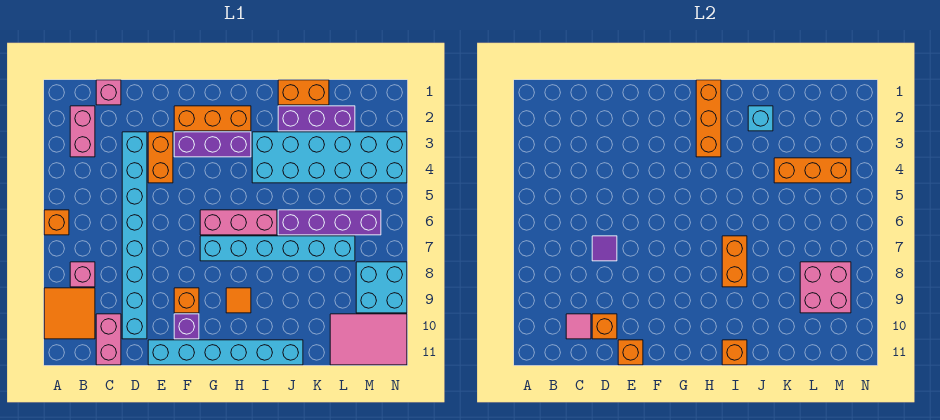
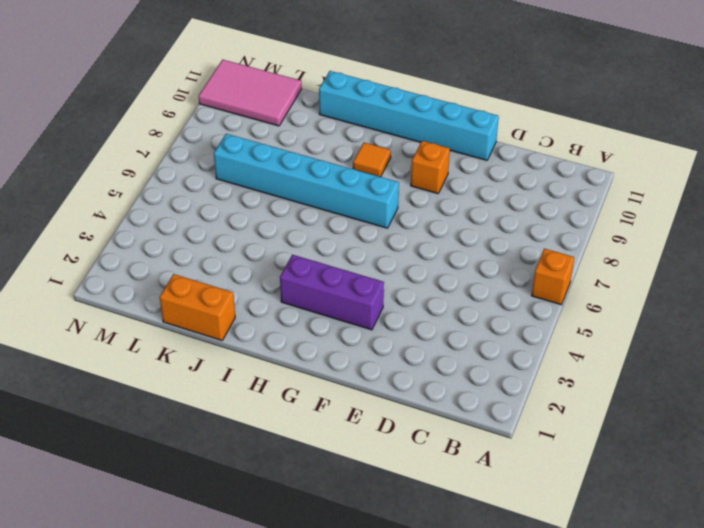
none -> orange tile A9:B10 level 1
none -> pink brick B2:B3 level 1
none -> pink brick B8 level 1
none -> pink brick C1 level 1

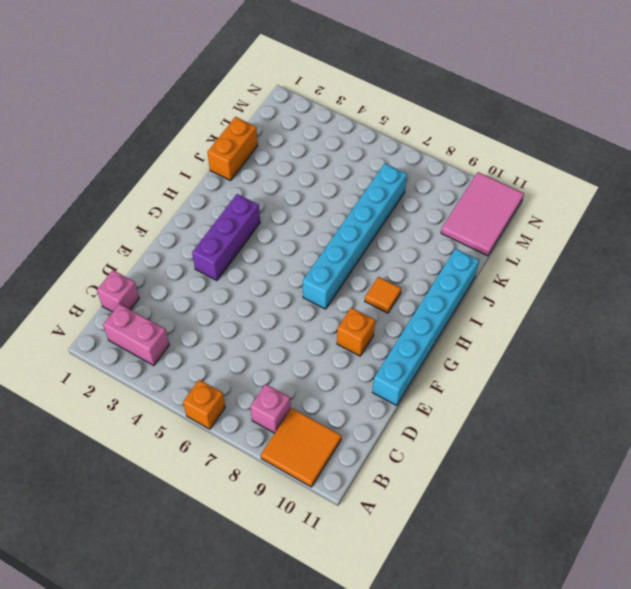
none -> pink brick C10:C11 level 1
none -> cyan brick D3:D10 level 1
none -> orange brick E3:E4 level 1
none -> orange brick F2:H2 level 1

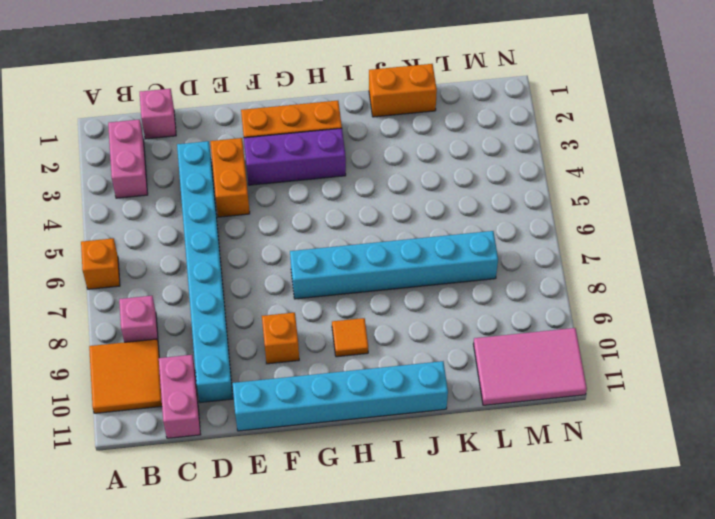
none -> purple brick F10 level 1
none -> pink brick G6:I6 level 1
none -> cyan brick I3:N4 level 1
none -> purple brick J2:L2 level 1

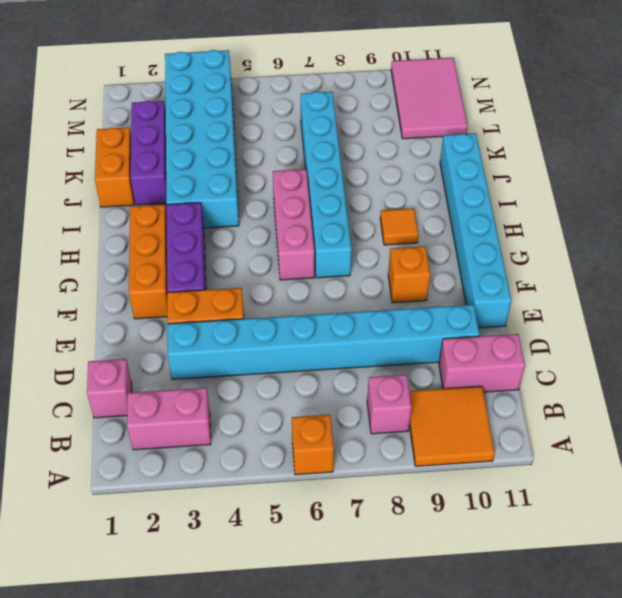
none -> purple brick F10 level 1
none -> purple brick J6:M6 level 1
none -> cyan brick M8:N9 level 1
none -> pink tile C10 level 2

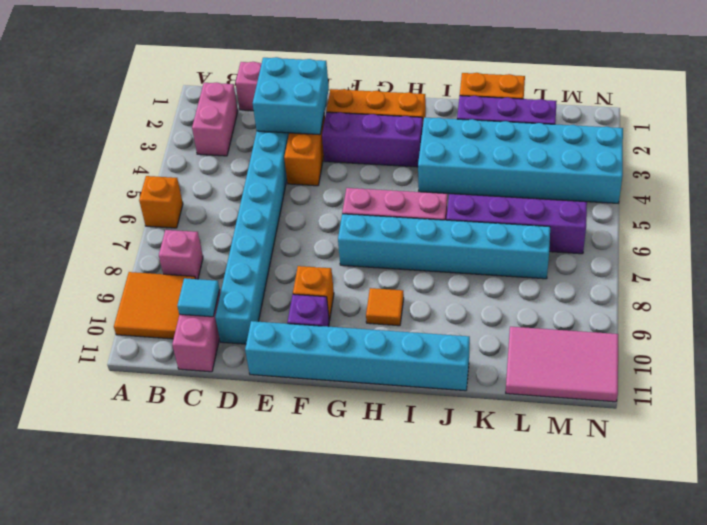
cyan tile C10 level 2 -> pink tile C10 level 2
cyan brick D2:E3 level 2 -> cyan brick M8:N9 level 1
none -> purple tile D7 level 2
none -> orange brick D10 level 2
none -> orange brick E11 level 2
none -> orange brick H1:H3 level 2

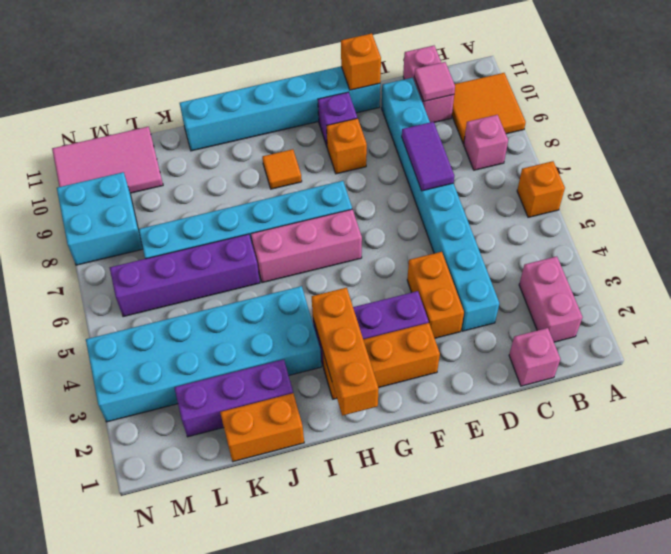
purple tile D7:D8 level 2 -> purple tile D7 level 2
none -> orange brick D10 level 2
none -> orange brick I7:I8 level 2
none -> orange brick I11 level 2
none -> cyan brick J2 level 2

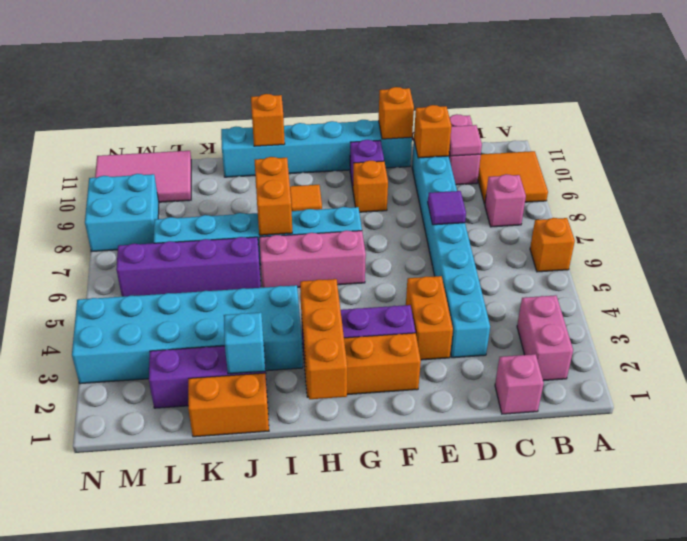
none -> orange brick K4:M4 level 2
none -> pink brick L8:M9 level 2

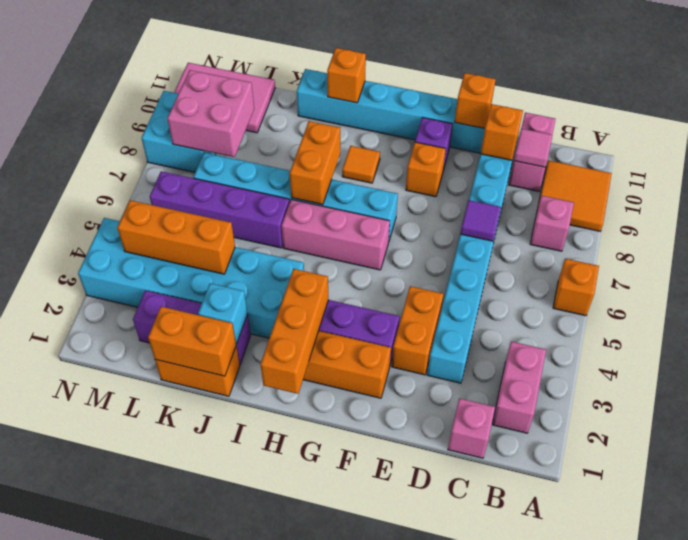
orange brick J1:K1 level 2 -> none

